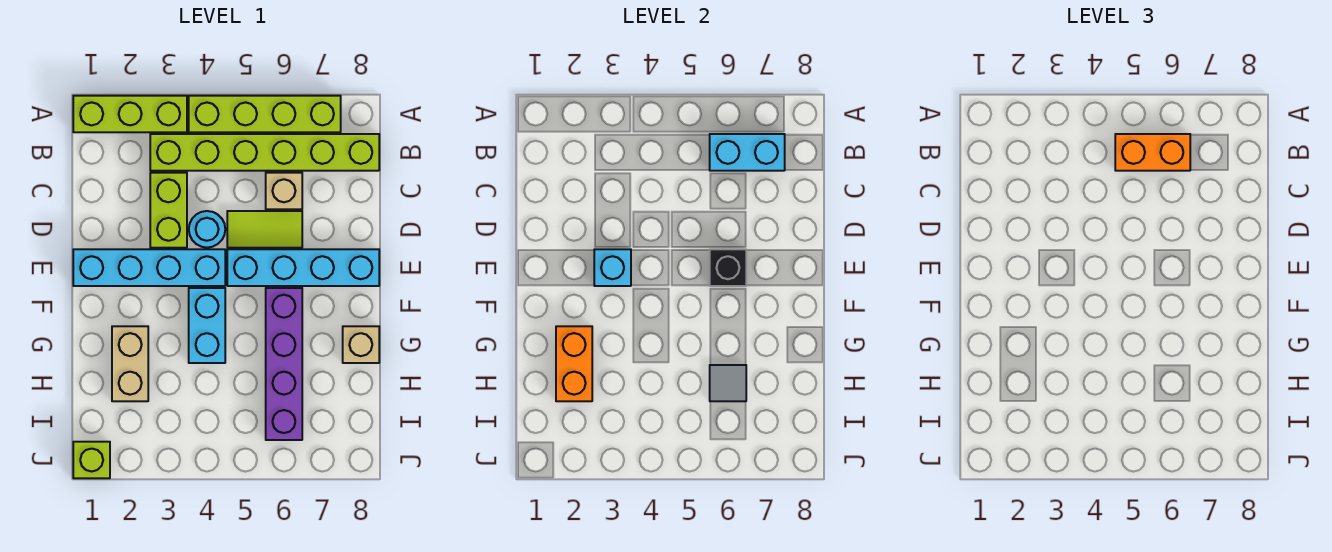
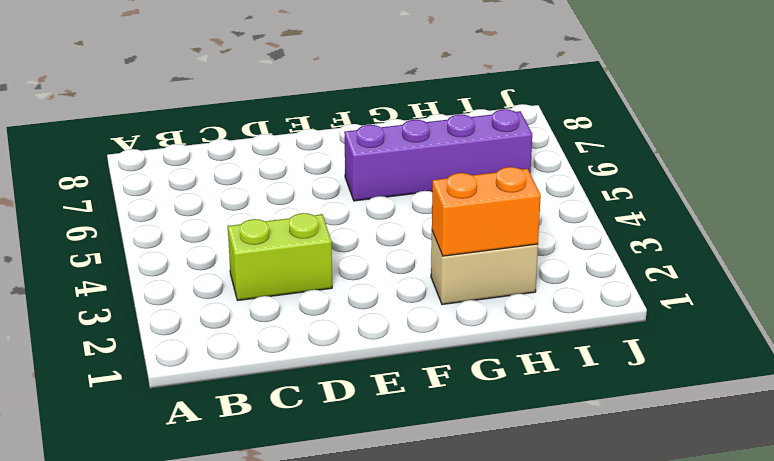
none -> lime brick A1:A3 level 1
none -> lime brick A4:A7 level 1
none -> lime brick B3:B8 level 1

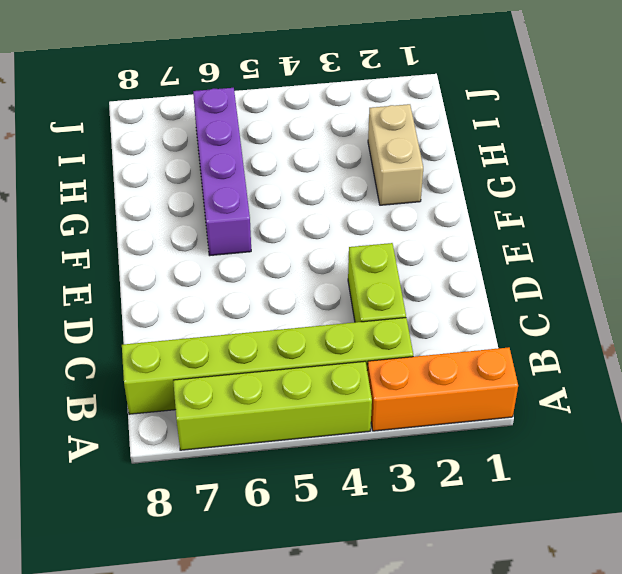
orange brick A1:A3 level 1 -> lime brick A1:A3 level 1
none -> tan brick C6 level 1
none -> cyan round brick D4 level 1
none -> lime tile D5:D6 level 1

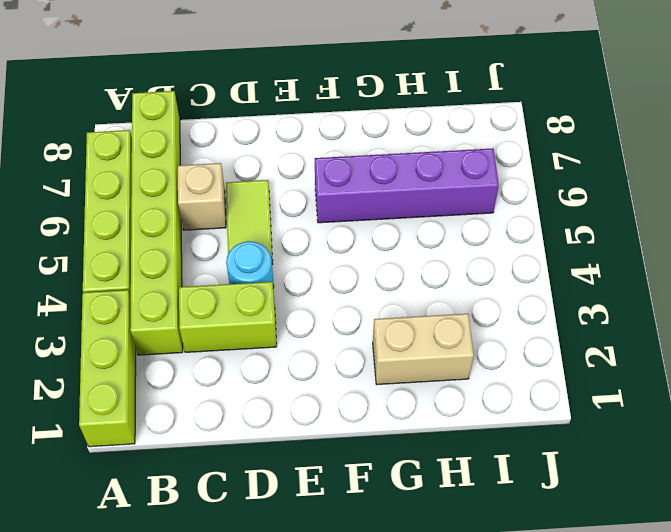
none -> cyan brick E1:E4 level 1
none -> cyan brick E5:E8 level 1
none -> cyan brick F4:G4 level 1

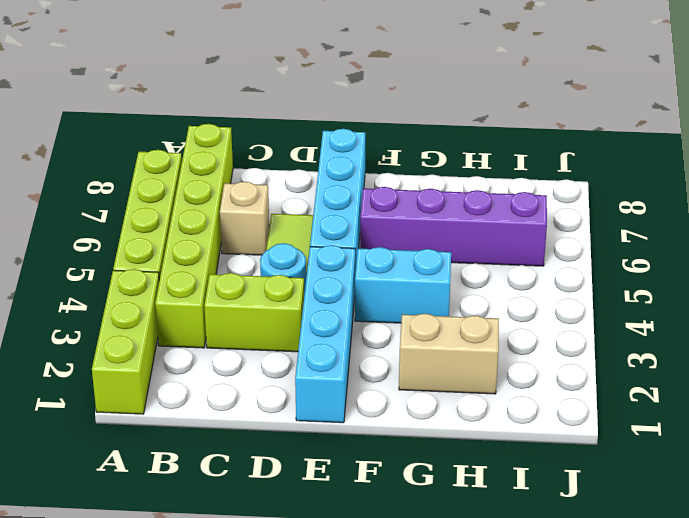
none -> tan brick G8 level 1
none -> lime brick J1 level 1
none -> cyan brick B6:B7 level 2

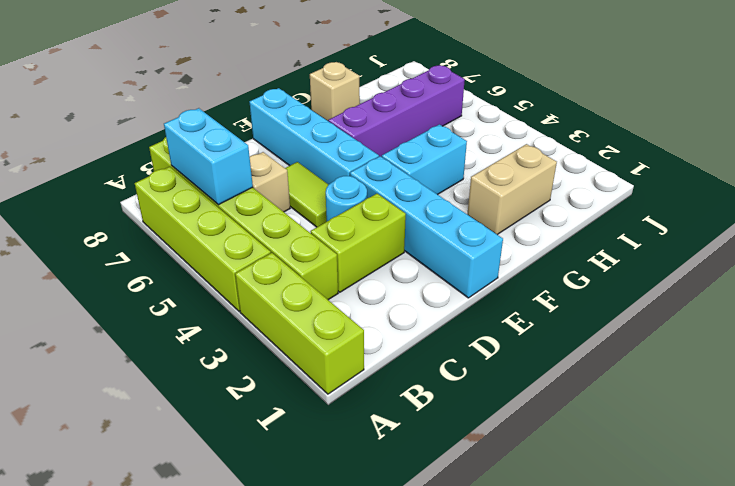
none -> lime brick J1 level 1
none -> cyan brick E3 level 2
none -> black brick E6 level 2

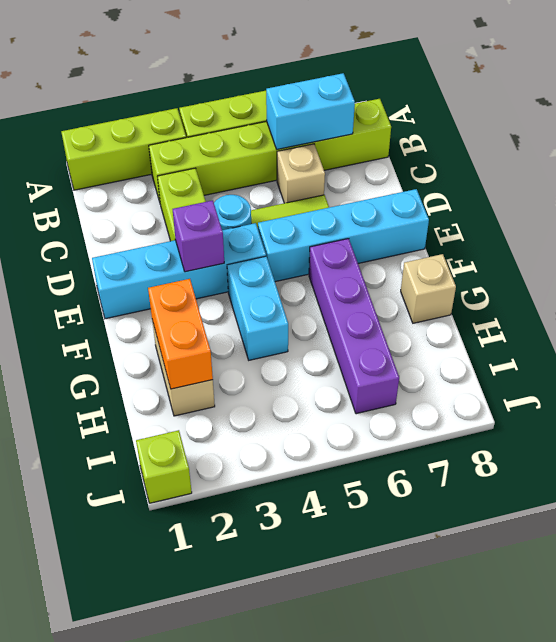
purple brick E3 level 2 -> cyan brick E3 level 2
none -> black brick E6 level 2
none -> grey tile H6 level 2
none -> orange brick B5:B6 level 3

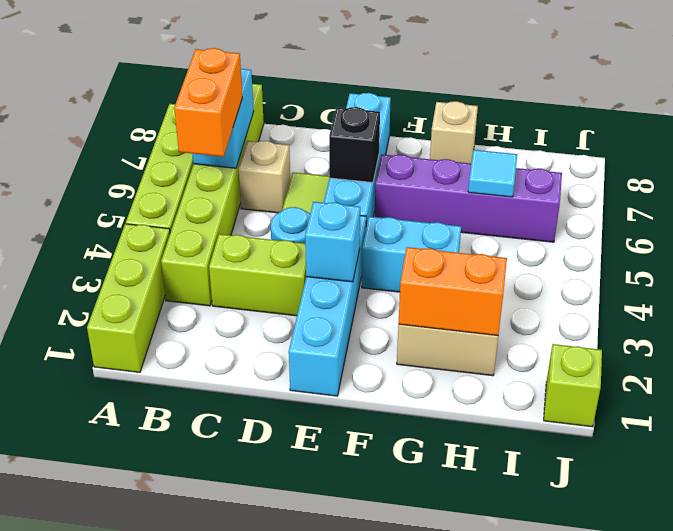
cyan tile H6 level 2 -> grey tile H6 level 2

